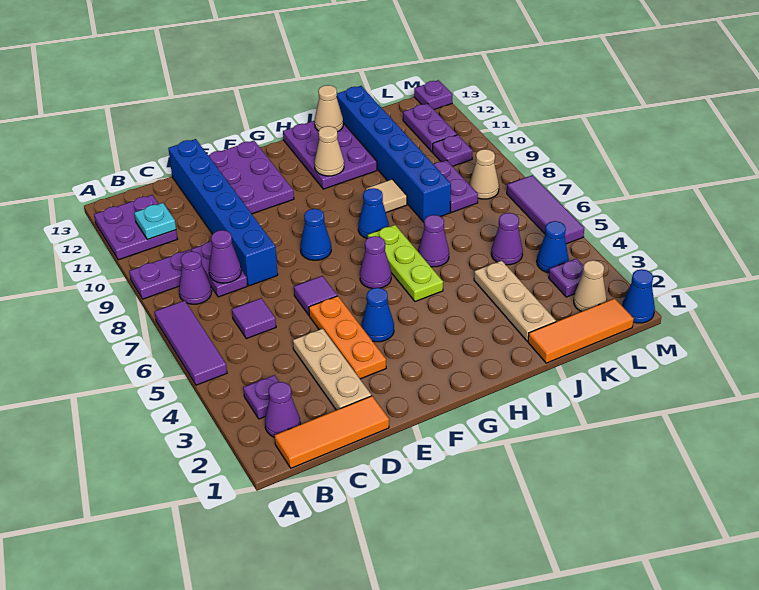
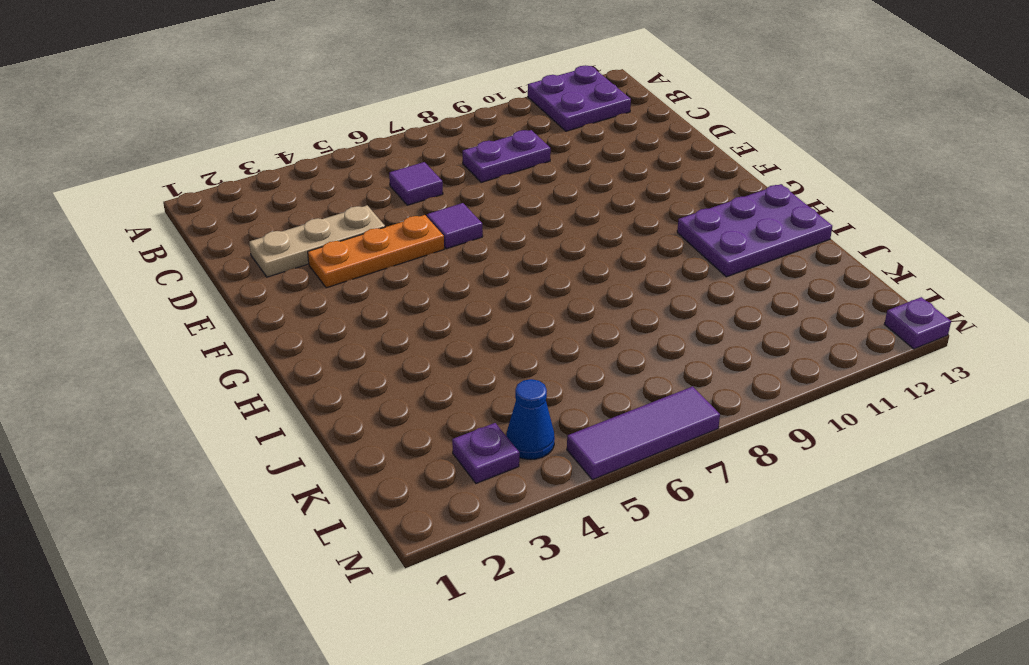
none -> purple tile A5:A7 level 1
none -> purple plate A9:B9 level 1
none -> orange tile B1:D1 level 1
none -> purple cone B2 level 1

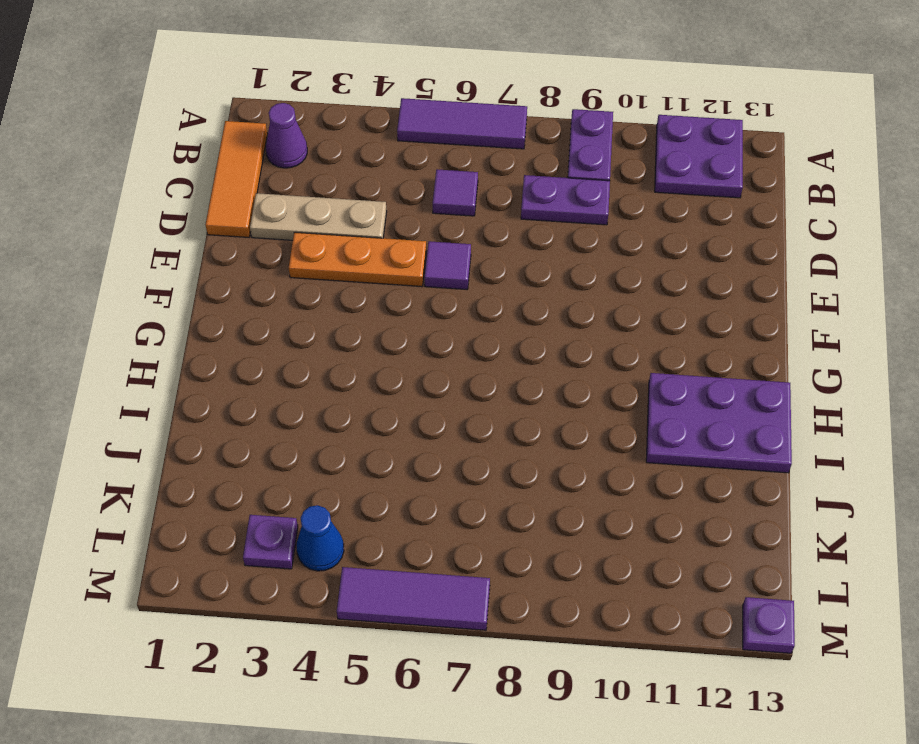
none -> purple plate B3 level 1
none -> purple cone B8 level 1
none -> blue brick D8:D13 level 1
none -> purple plate E11:F13 level 1

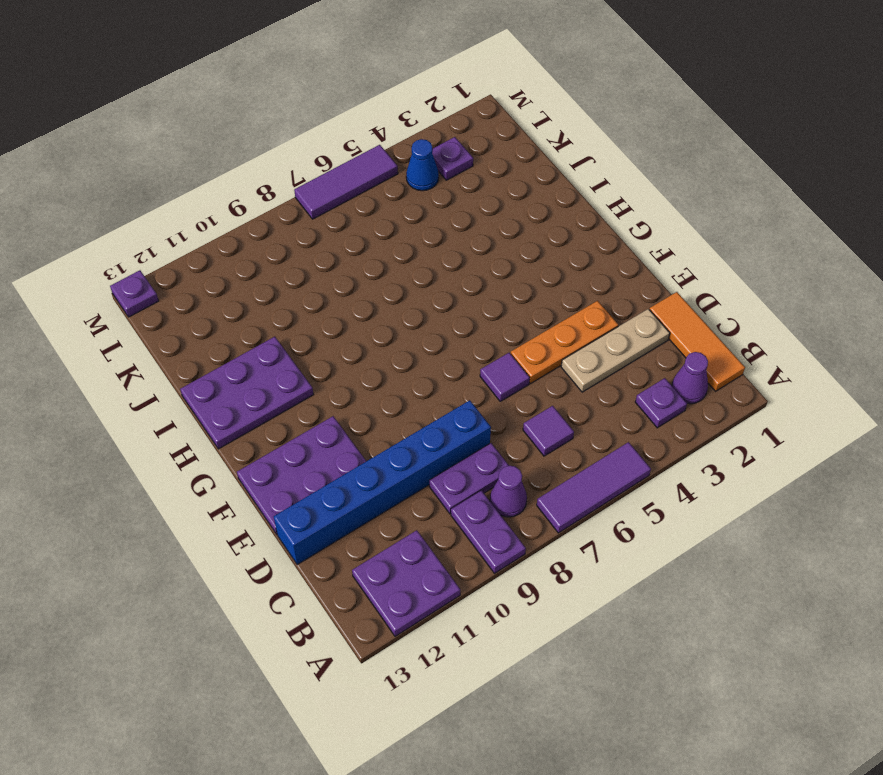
none -> blue cone F4 level 1
none -> blue cone F8 level 1
none -> purple cone G6 level 1
none -> lime plate H5:H7 level 1

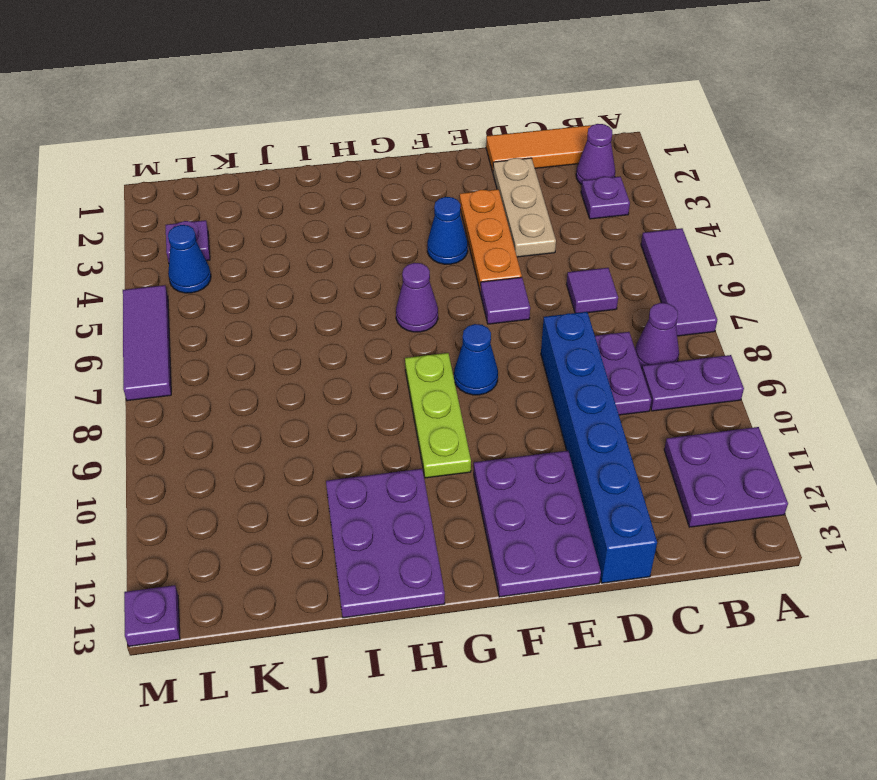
lime plate G8:G10 level 1 -> lime plate H5:H7 level 1
none -> blue cone H8 level 1
none -> purple cone I6 level 1
none -> tan tile I9 level 1
none -> orange tile J1:L1 level 1

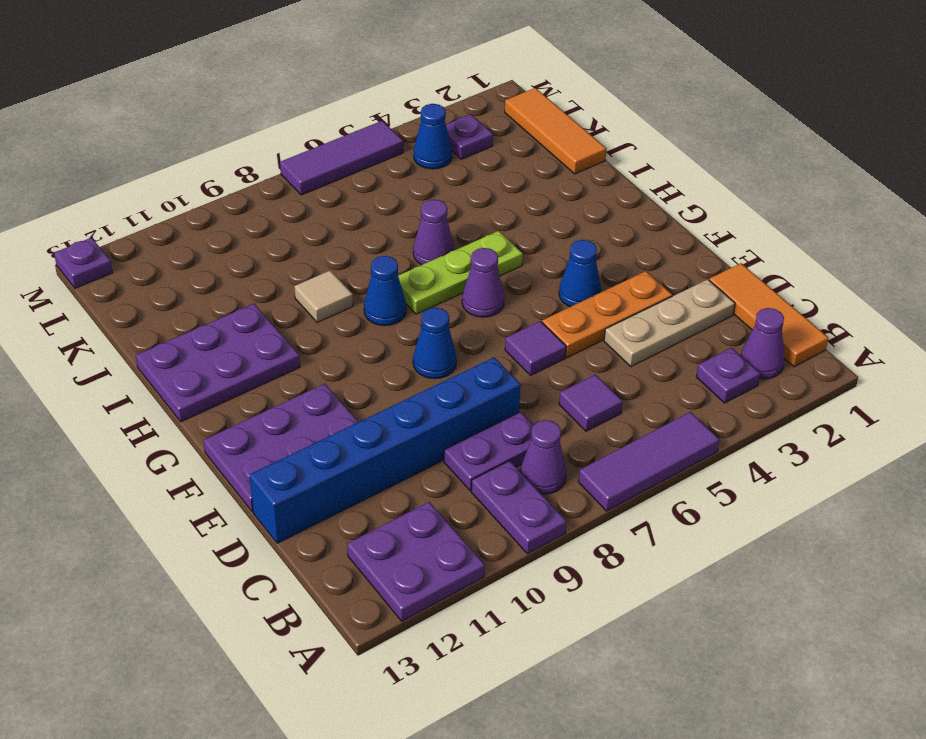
none -> tan plate J2:J4 level 1
none -> blue brick J8:J13 level 1
none -> purple cone K5 level 1
none -> purple plate K8:K9 level 1

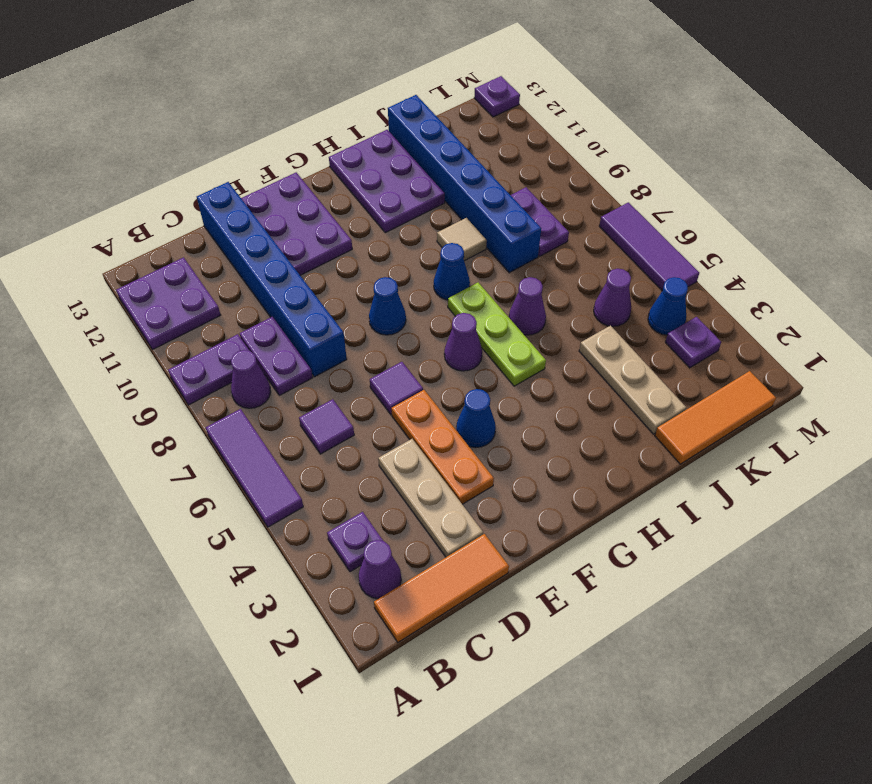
none -> tan cone L2 level 1
none -> tan cone L8 level 1
none -> purple plate L10 level 1
none -> purple plate L11:L12 level 1

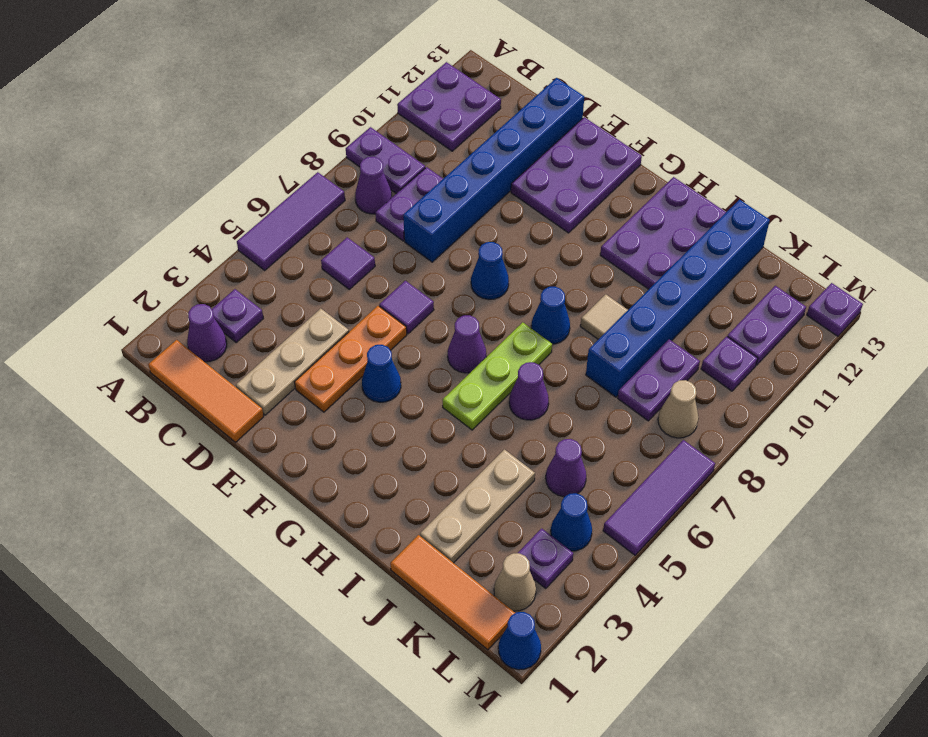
none -> cyan plate B11 level 2
none -> purple cone C8 level 2
none -> tan cone H11 level 2
none -> tan cone I13 level 2

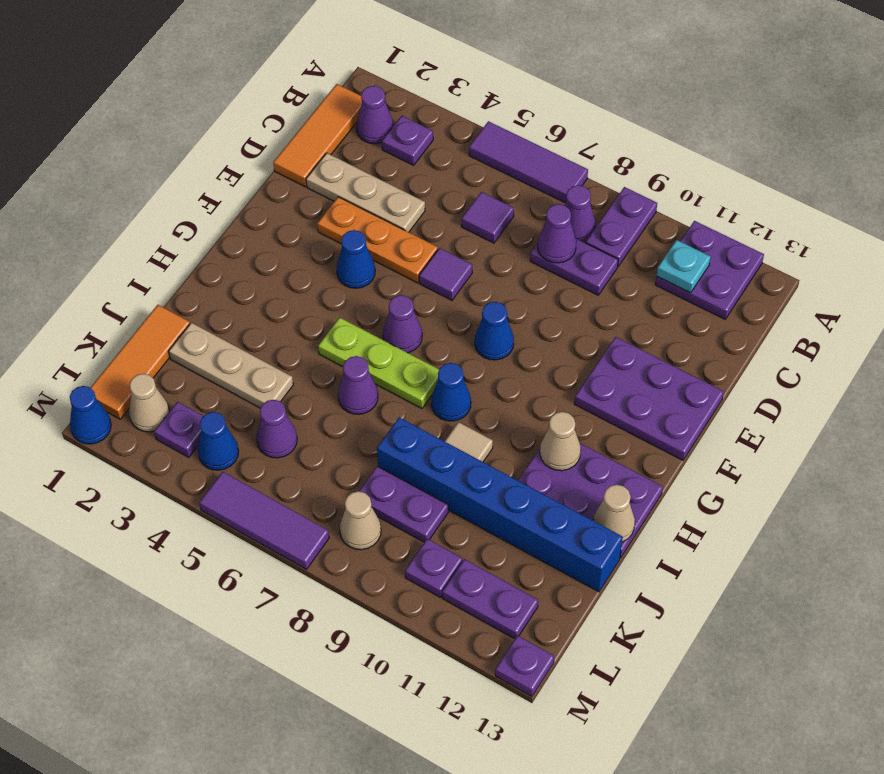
none -> blue brick D8:D13 level 1

